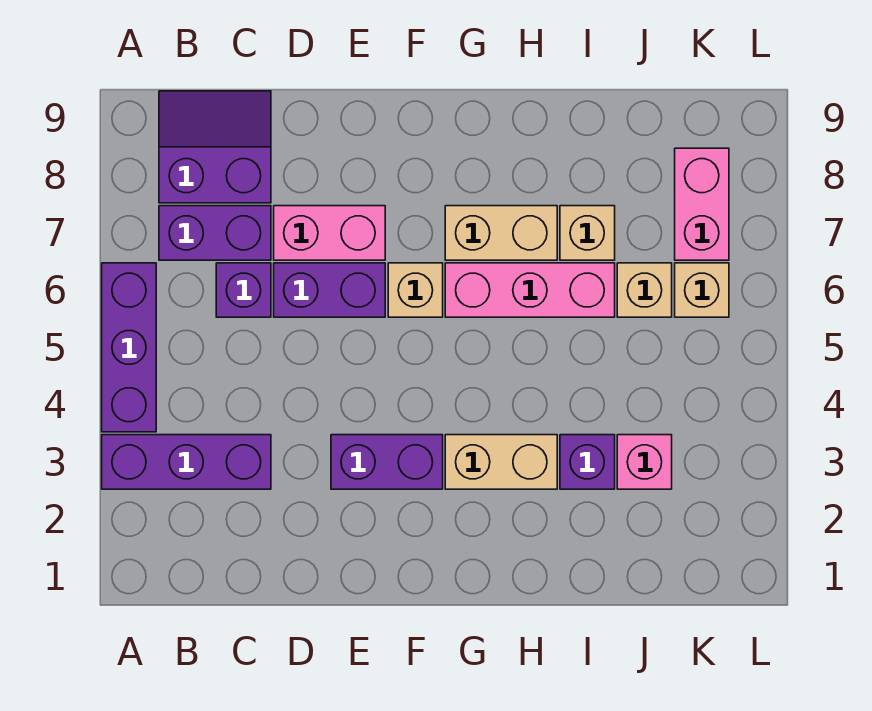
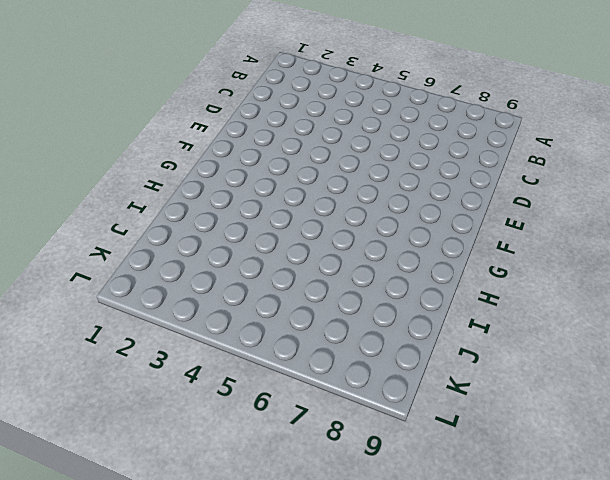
none -> purple brick A3:C3 level 1
none -> purple brick A4:A6 level 1
none -> purple brick B7:C7 level 1

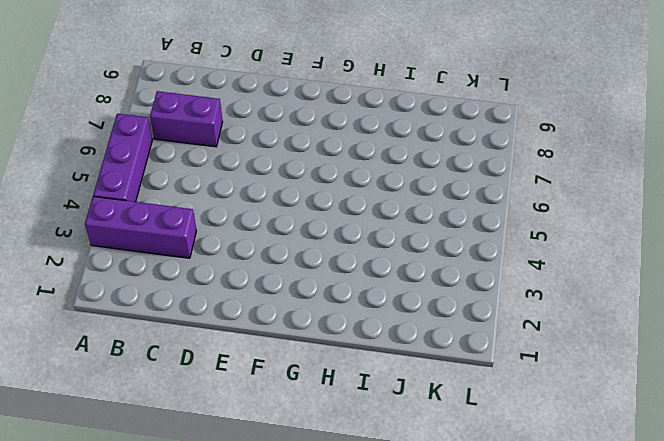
none -> purple slope B8:C9 level 1 top 8
none -> purple brick C6 level 1
none -> purple brick D6:E6 level 1

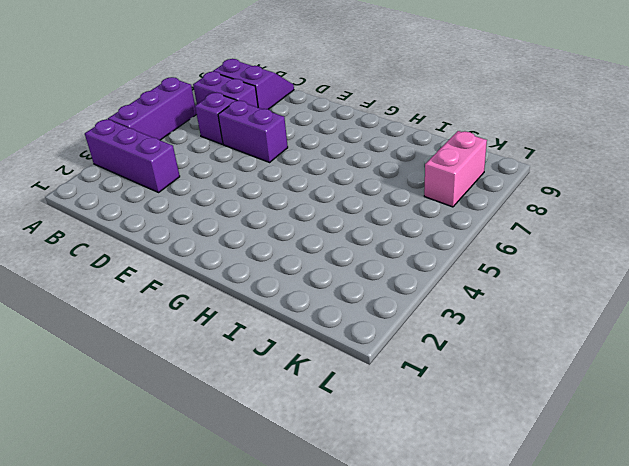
none -> pink brick D7:E7 level 1
none -> purple brick E3:F3 level 1
none -> tan brick F6 level 1

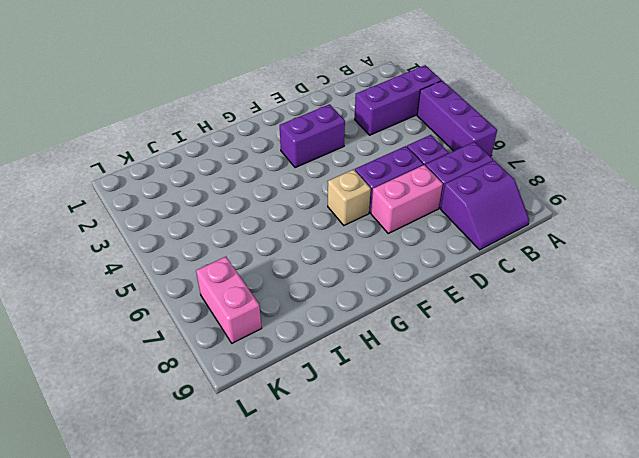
none -> tan brick G3:H3 level 1
none -> pink brick G6:I6 level 1
none -> tan brick G7:H7 level 1

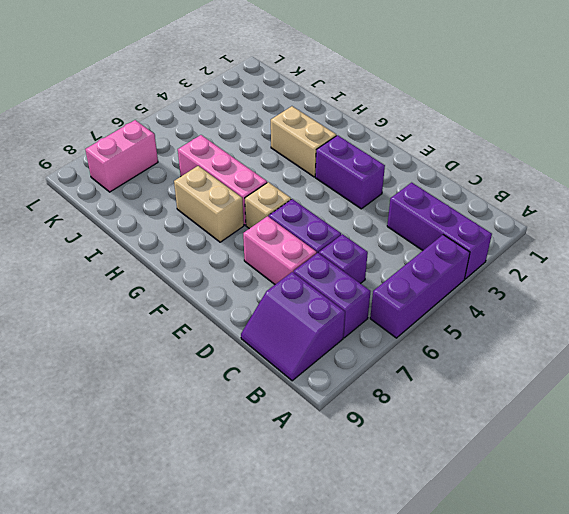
none -> purple brick I3 level 1
none -> tan brick I7 level 1
none -> pink brick J3 level 1

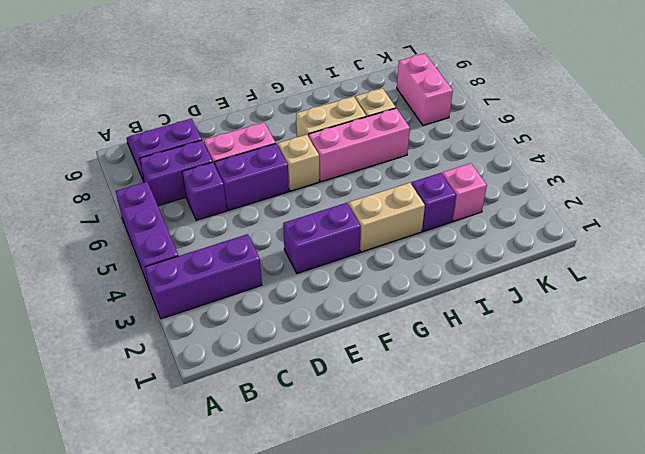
none -> tan brick J6 level 1
none -> tan brick K6 level 1

